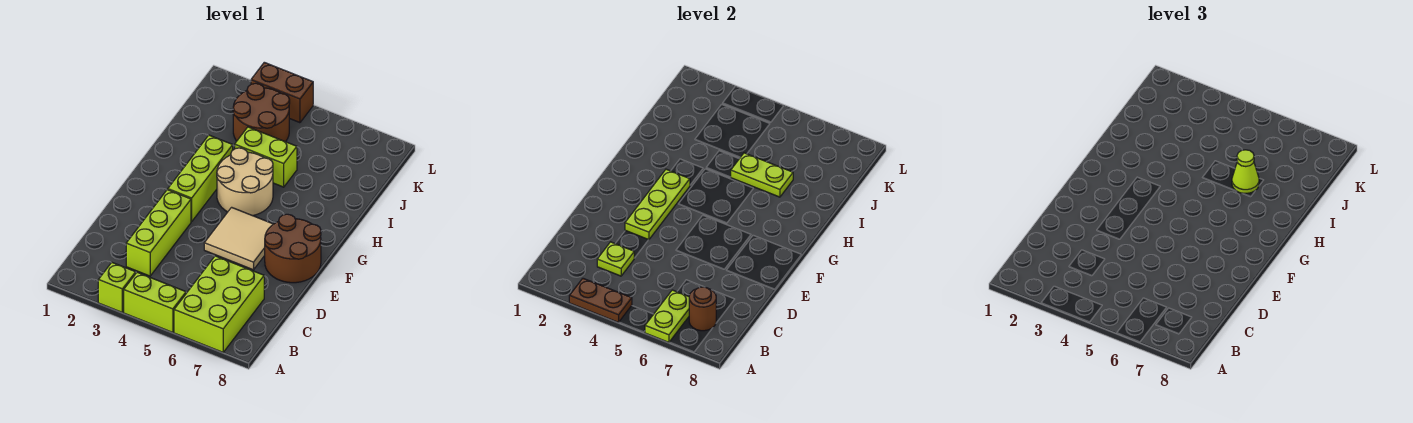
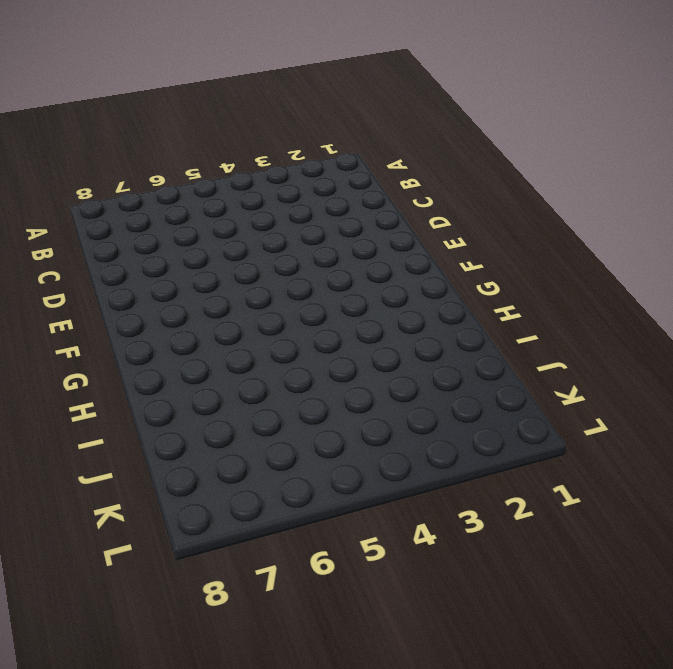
none -> lime brick A3 level 1
none -> lime brick A4:A5 level 1
none -> lime brick A6:C7 level 1

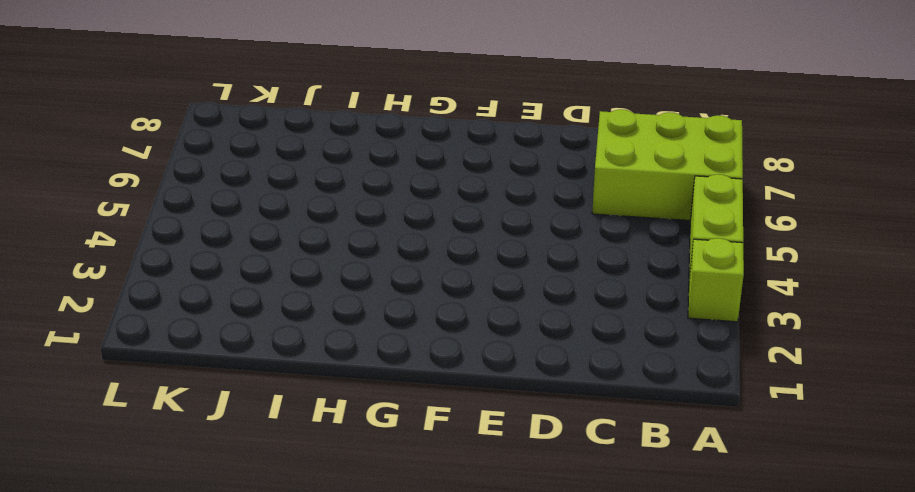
none -> lime brick C3:E3 level 1
none -> tan tile E5:F6 level 1
none -> brown round brick E7:F8 level 1

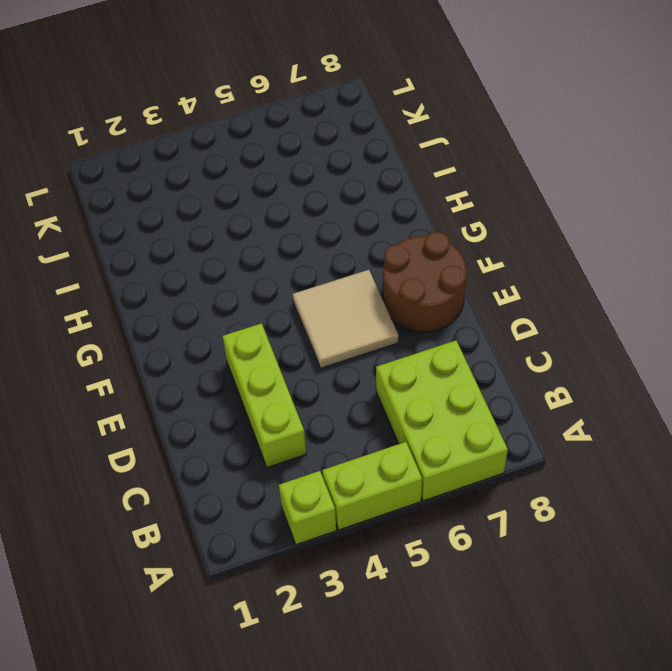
none -> lime brick F3:H3 level 1
none -> tan round brick G4:H5 level 1
none -> lime brick I4:I5 level 1

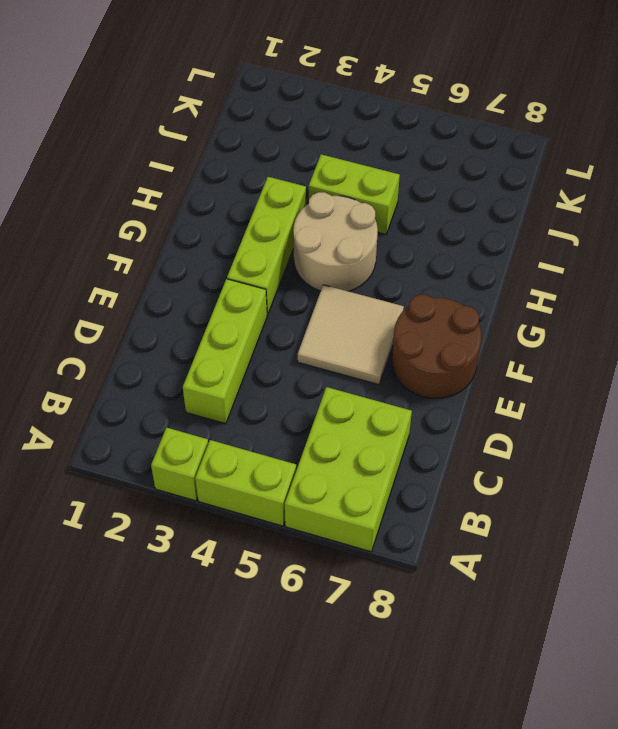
none -> brown round brick J3:K4 level 1
none -> brown brick L3:L4 level 1
none -> brown plate A3:A4 level 2

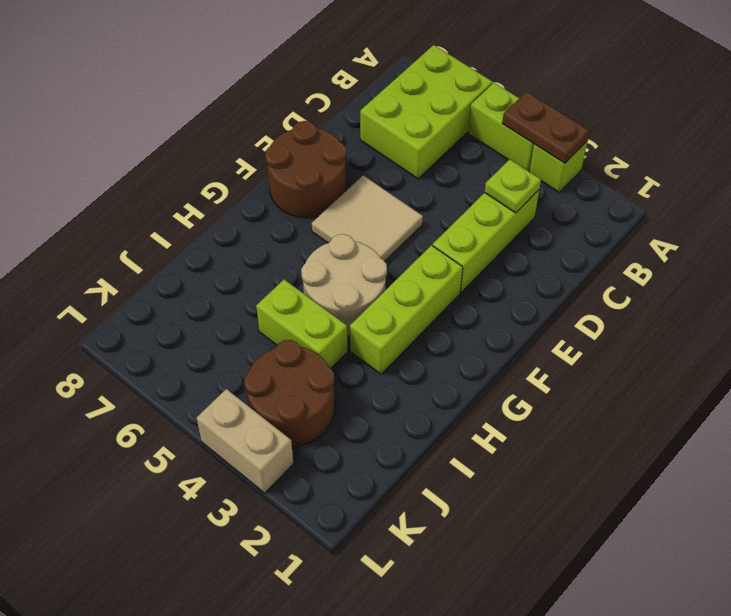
tan brick L3:L4 level 1 -> brown brick L3:L4 level 1
none -> lime plate A6:B6 level 2
none -> brown round brick B7 level 2
none -> lime plate E3:G3 level 2

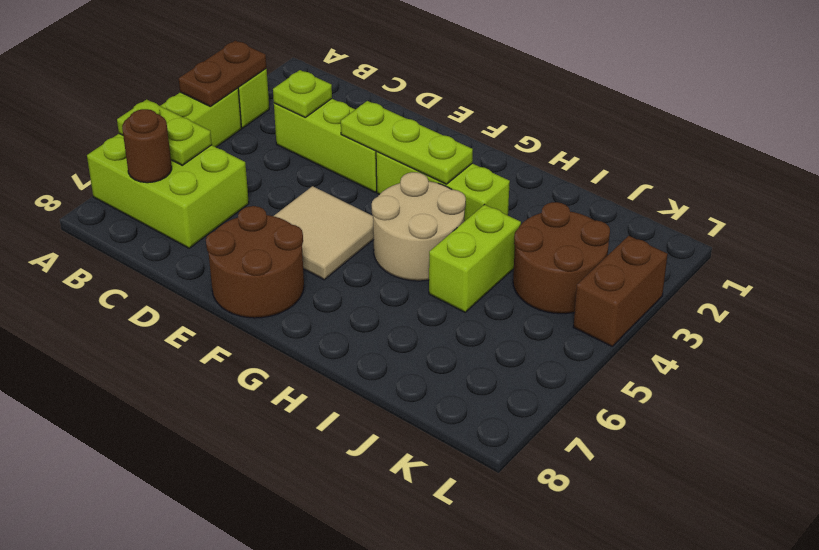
none -> lime plate I5:I6 level 2
none -> lime cone I6 level 3

